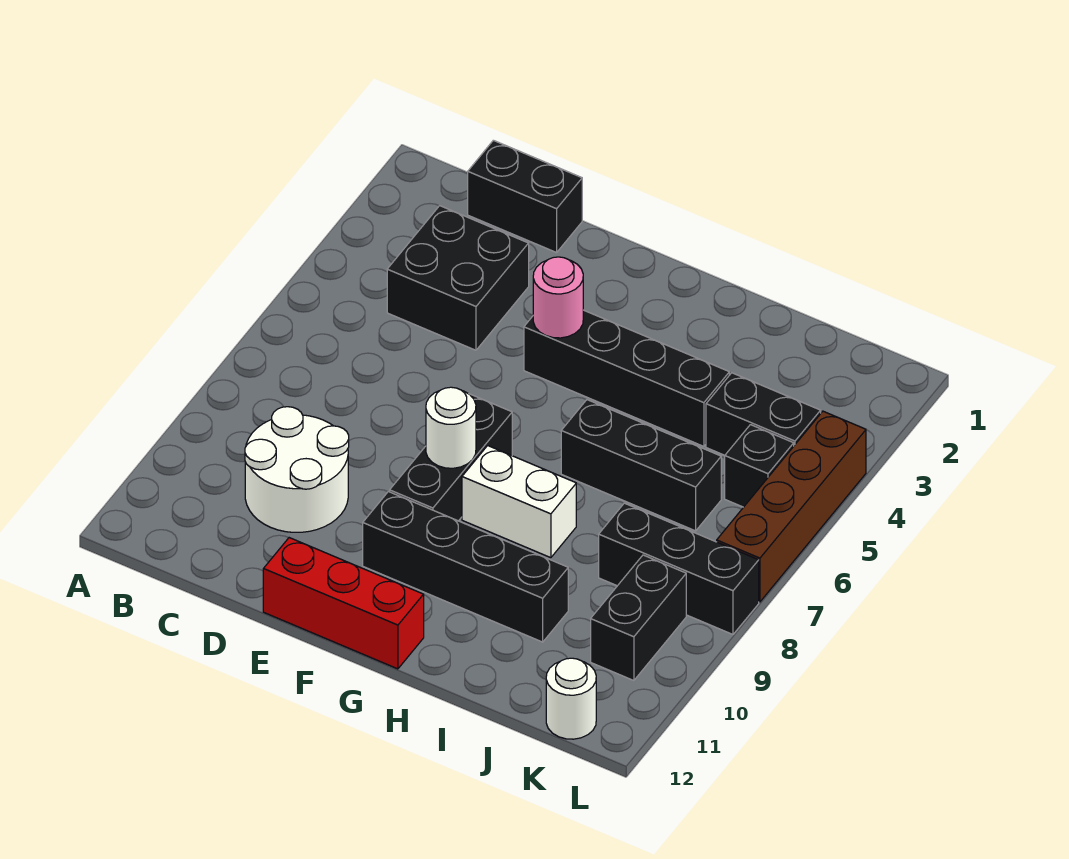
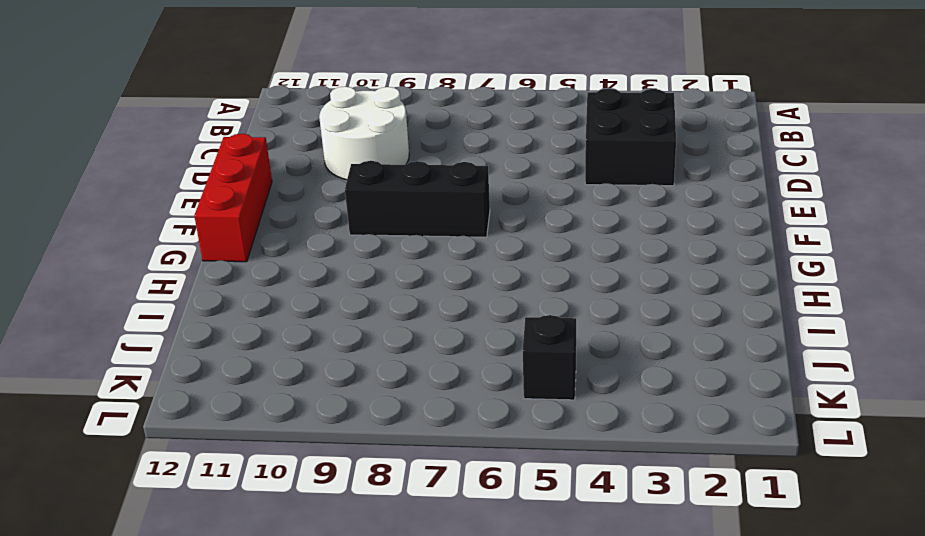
none -> black brick C1:D1 level 1
none -> black brick F4:I4 level 1
none -> black brick F10:I10 level 1

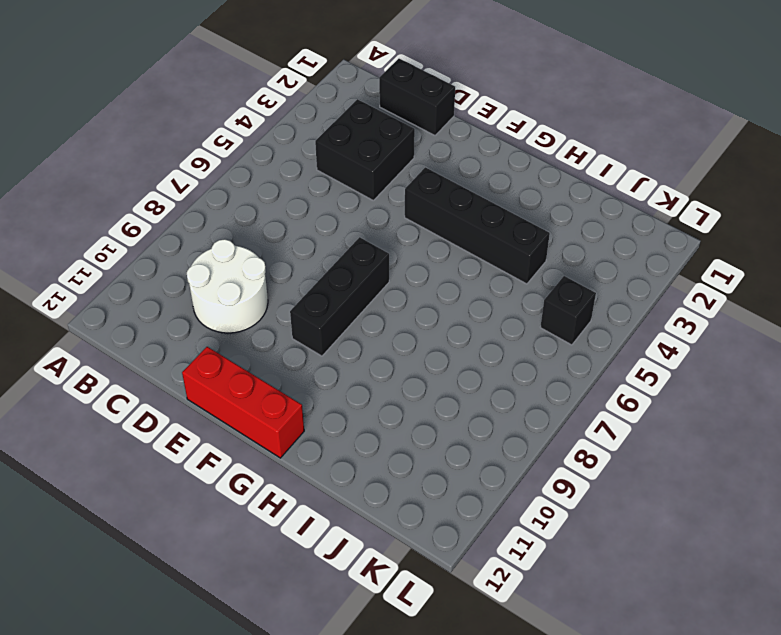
none -> black brick F10:I10 level 1
none -> white brick G8:H8 level 1
none -> black brick H6:J6 level 1

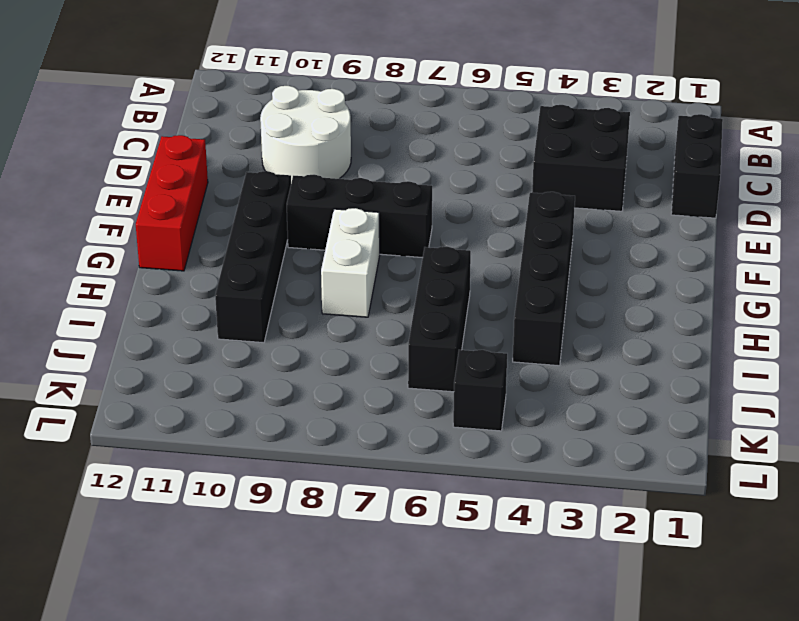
none -> black brick J4:K4 level 1
none -> black brick J8:L8 level 1
none -> black brick K9:K10 level 1

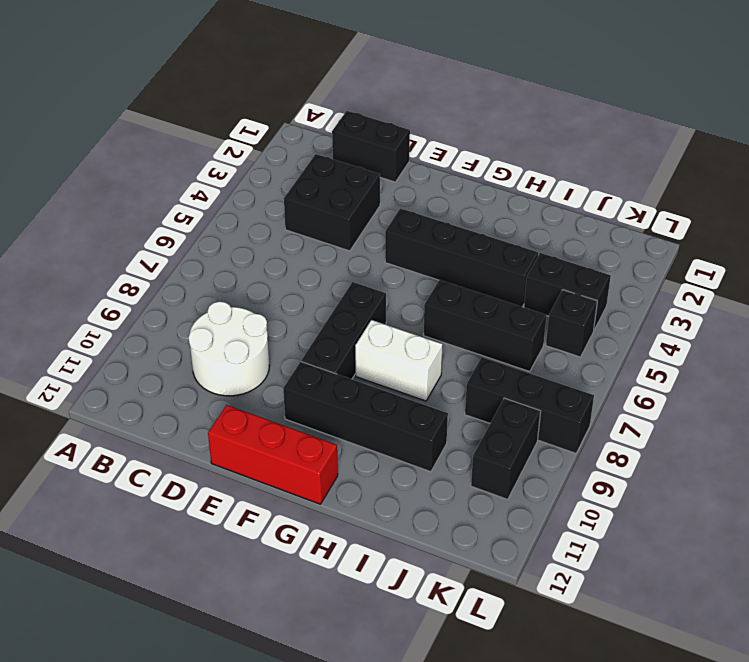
none -> white round brick K12 level 1
none -> brown brick L4:L7 level 1
none -> pink round brick F4 level 2

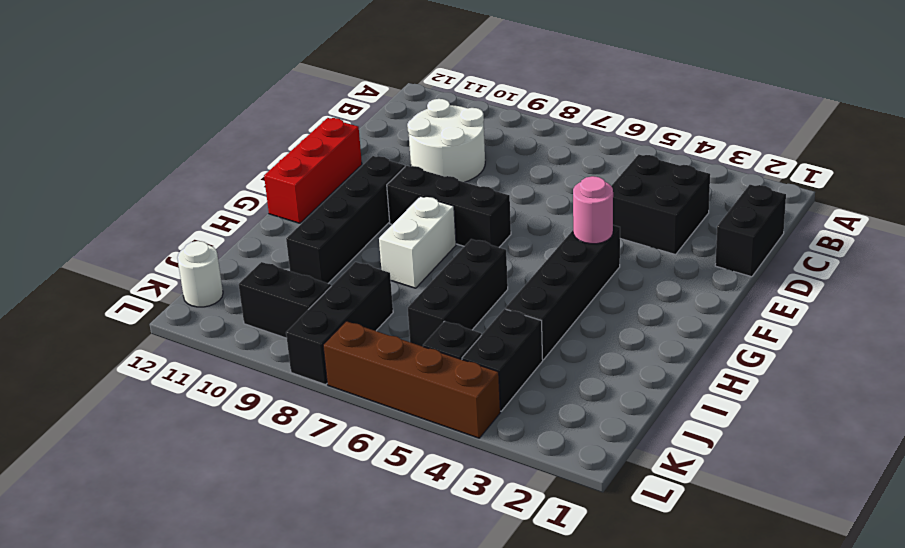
none -> white round brick F8 level 2

